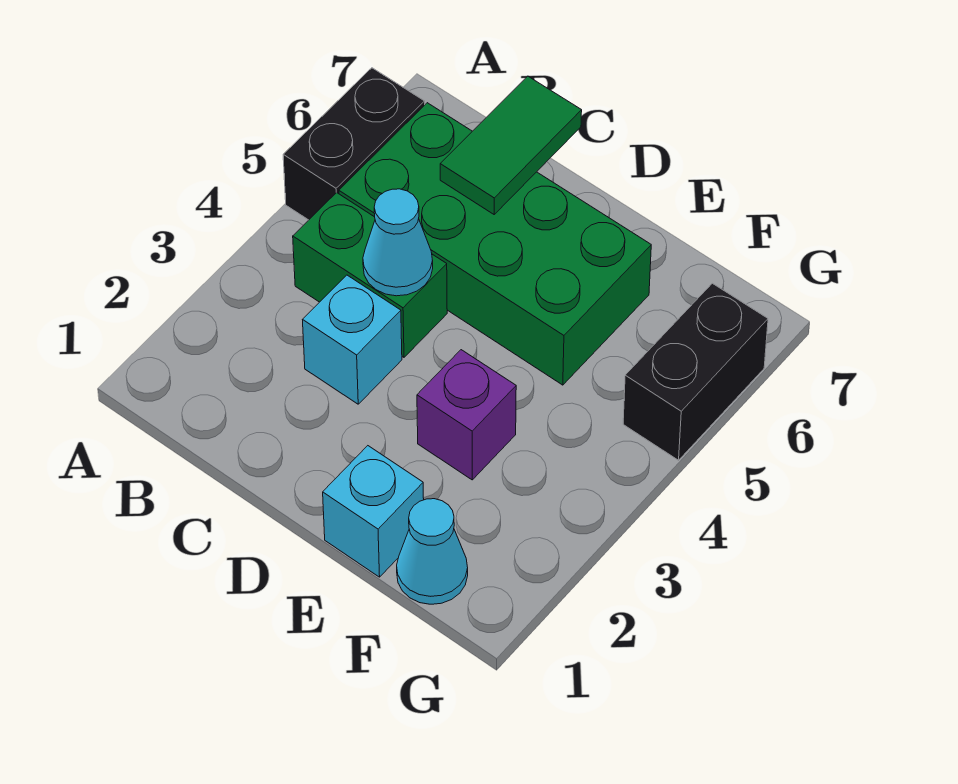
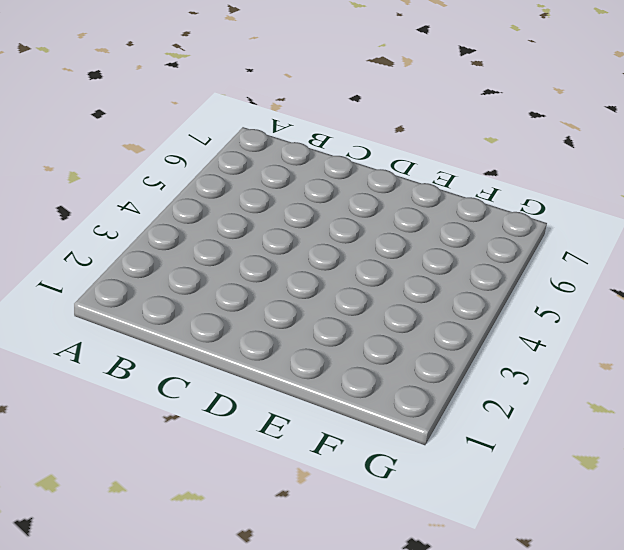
none -> black brick A5:A6 level 1
none -> green brick B4:C4 level 1

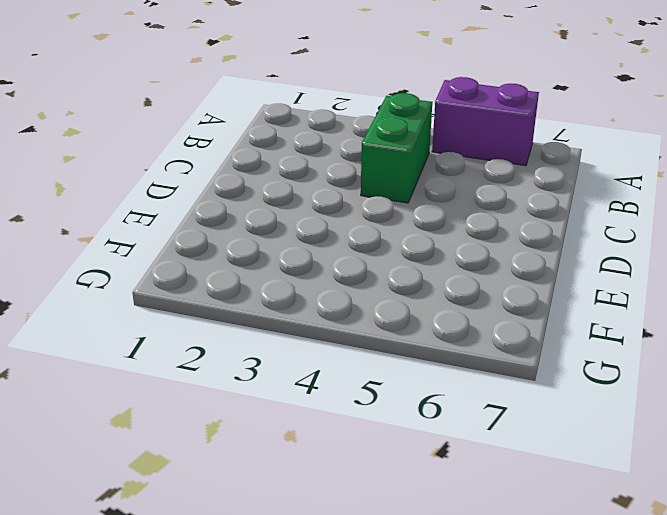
purple brick A5:A6 level 1 -> black brick A5:A6 level 1
none -> green brick B5:E6 level 1
none -> cyan brick C3 level 1

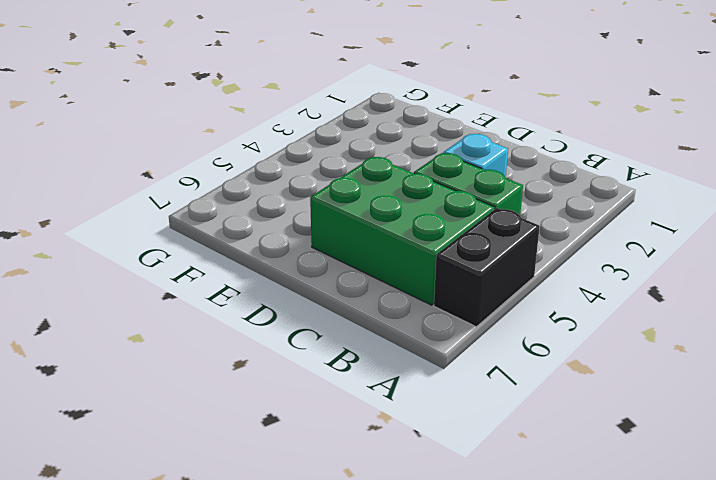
green brick B5:D6 level 1 -> green brick B5:E6 level 1
none -> cyan brick E1 level 1
none -> purple brick E3 level 1

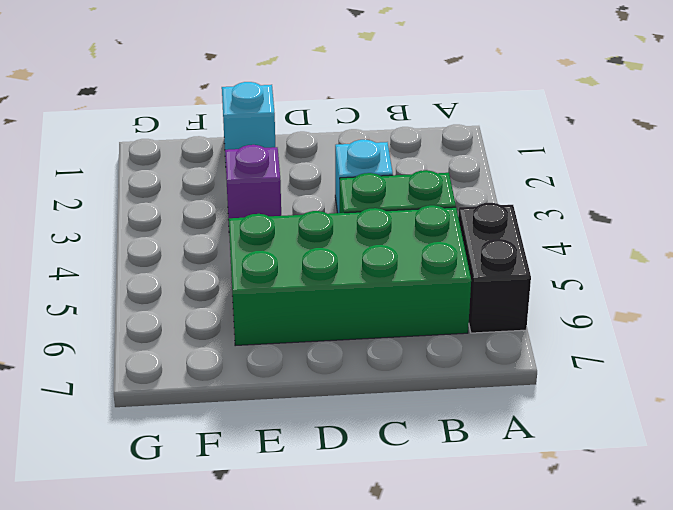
none -> cyan cone F1 level 1
none -> black brick G5:G6 level 1

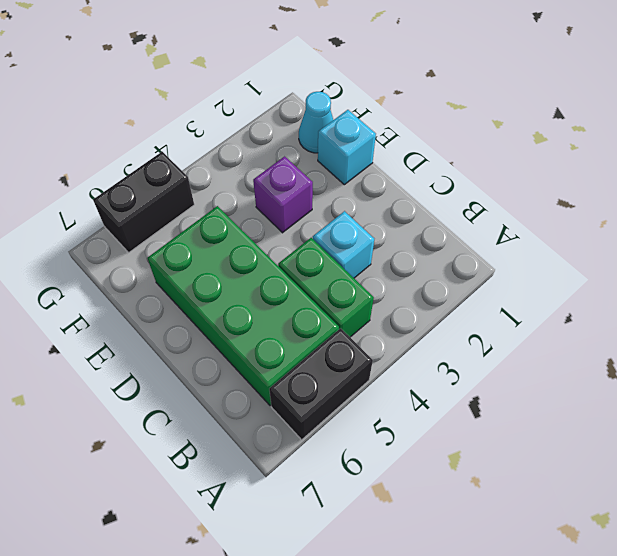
none -> cyan cone C4 level 2
none -> green tile C6:C7 level 2

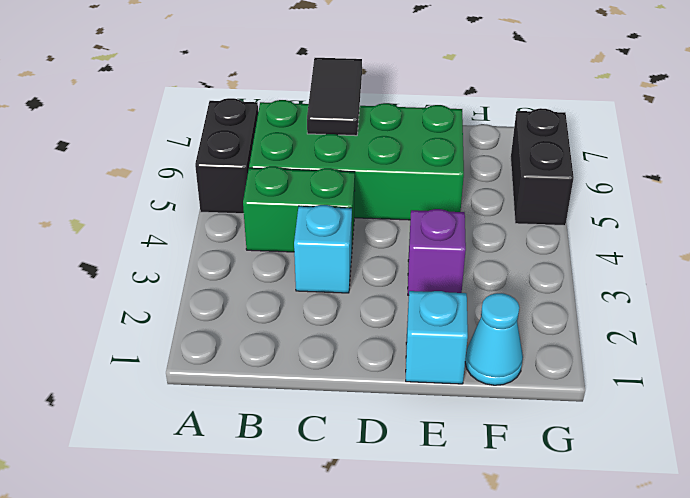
black tile C6:C7 level 2 -> green tile C6:C7 level 2
none -> cyan cone C4 level 2

